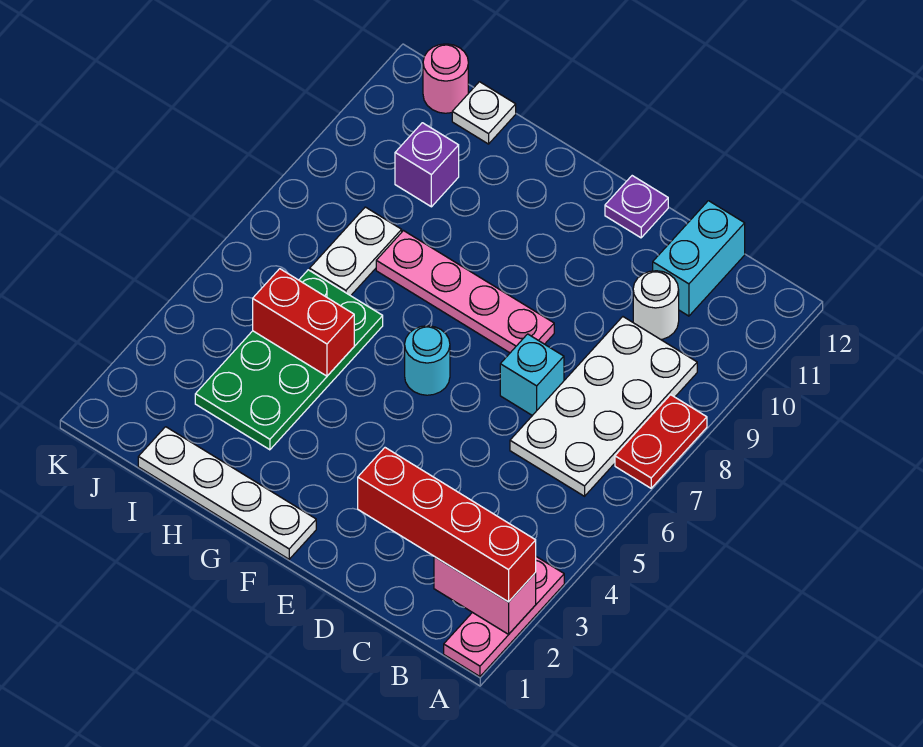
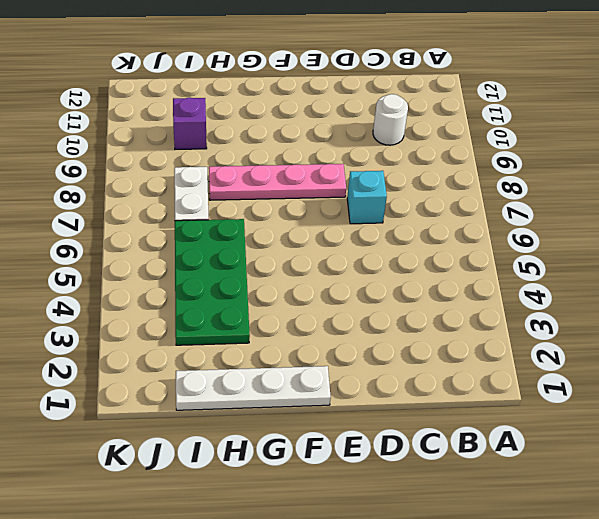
none -> pink plate A1:A3 level 1
none -> red plate A7:A8 level 1
none -> white plate B6:C9 level 1

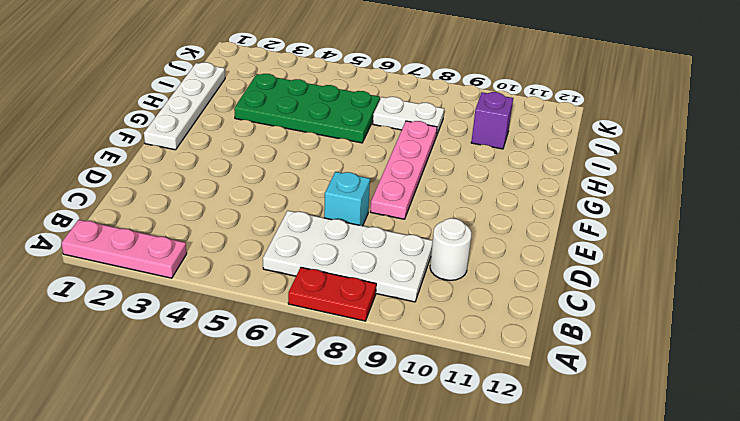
none -> cyan brick C11:C12 level 1
none -> purple plate E12 level 1
none -> cyan round brick F6 level 1

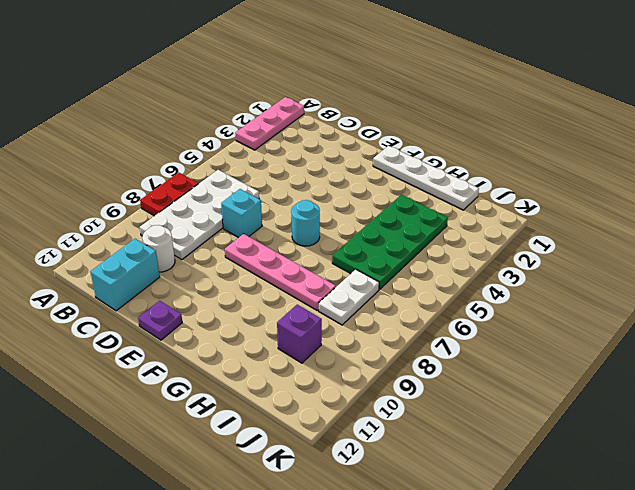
none -> white plate I12 level 1
none -> pink round brick J12 level 1
none -> pink brick A2:B2 level 2

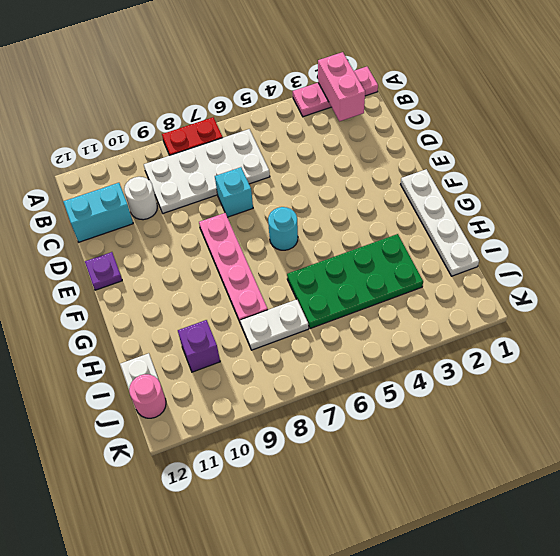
none -> red brick H5:I5 level 2
none -> red brick A2:D2 level 3

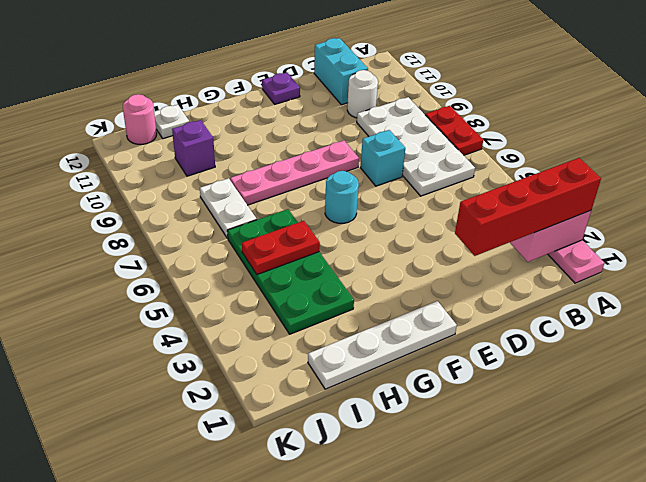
red plate H5:I5 level 2 -> red brick H5:I5 level 2

